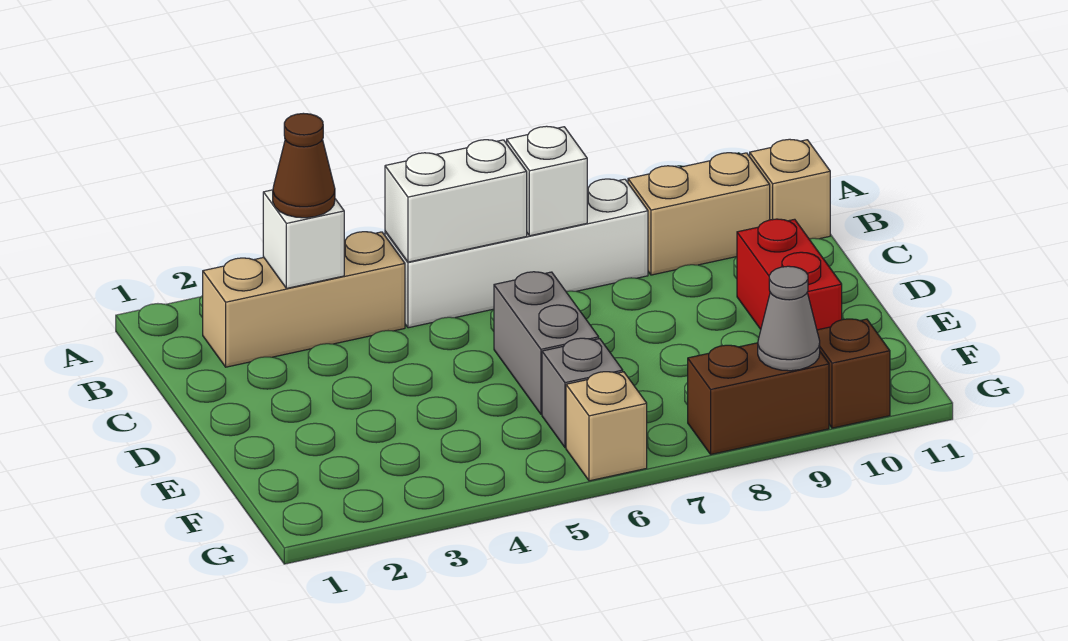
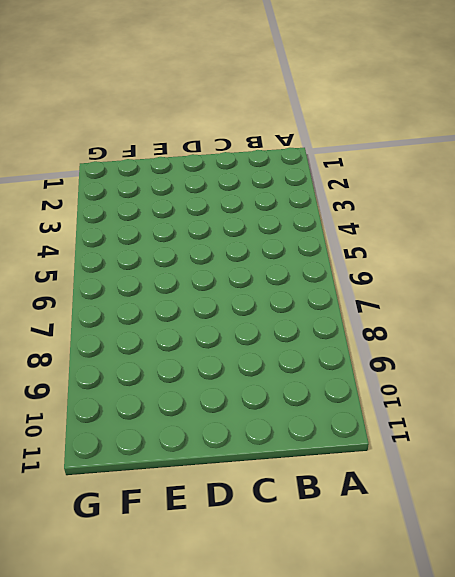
none -> tan brick B2:B4 level 1
none -> white brick B5:B8 level 1
none -> tan brick B9:B10 level 1

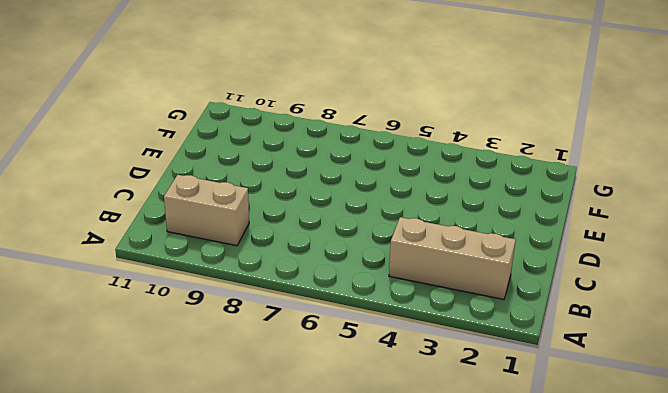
none -> white brick B5:B8 level 1
none -> tan brick B11 level 1
none -> grey brick D6:E6 level 1

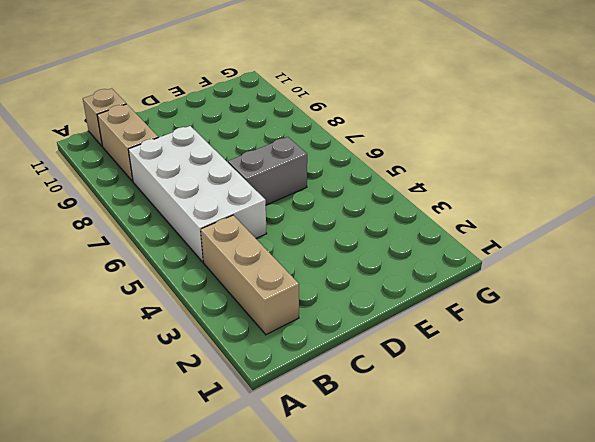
white brick B5:C8 level 1 -> white brick B5:B8 level 1
none -> red brick D10:E10 level 1
none -> grey brick F6 level 1
none -> tan brick G6 level 1

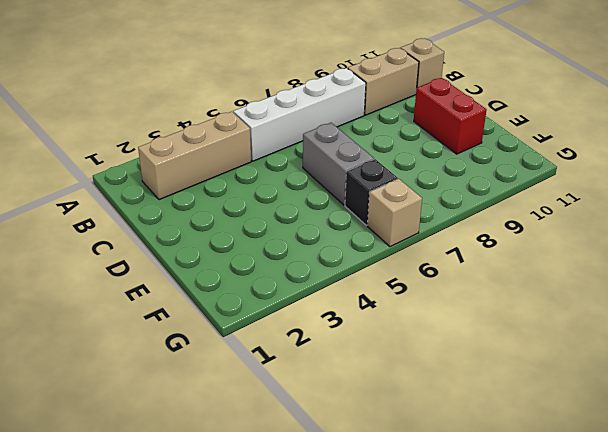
black brick F6 level 1 -> grey brick F6 level 1
none -> brown brick G8:G9 level 1
none -> brown brick G10 level 1
none -> white brick B3 level 2

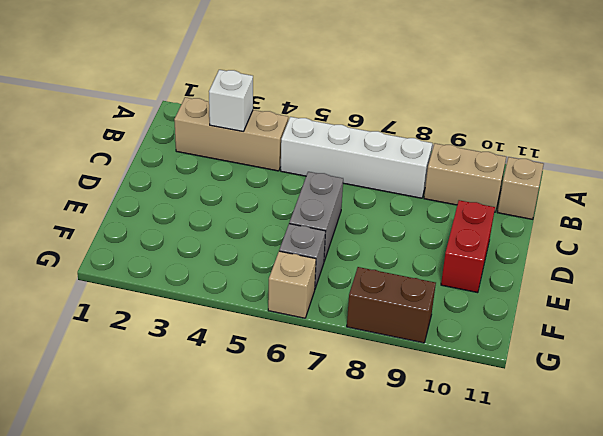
none -> brown brick G10 level 1
none -> white brick B5:B6 level 2
none -> white brick B7 level 2

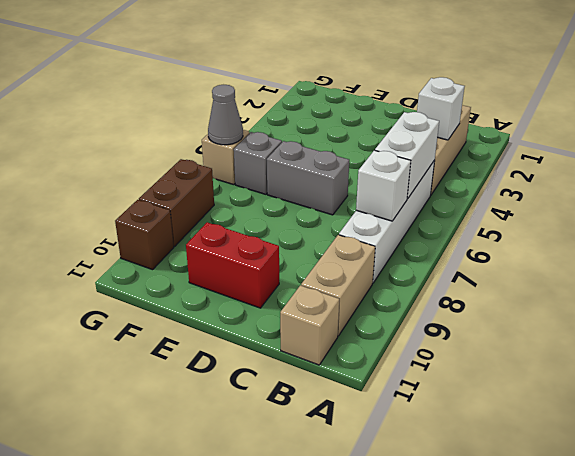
grey cone G6 level 2 -> grey cone G9 level 2
none -> brown cone B3 level 3

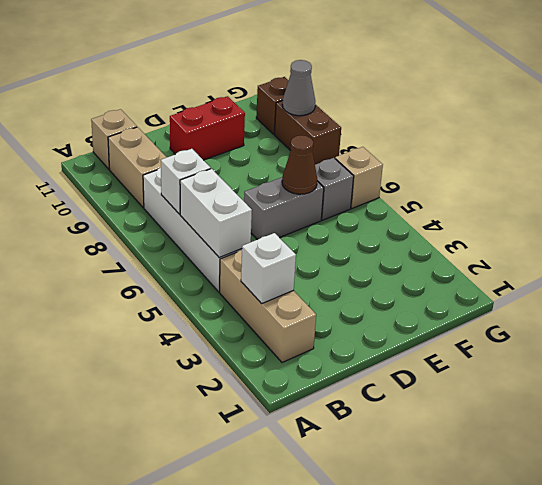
brown cone E6 level 2 -> brown cone B3 level 3

